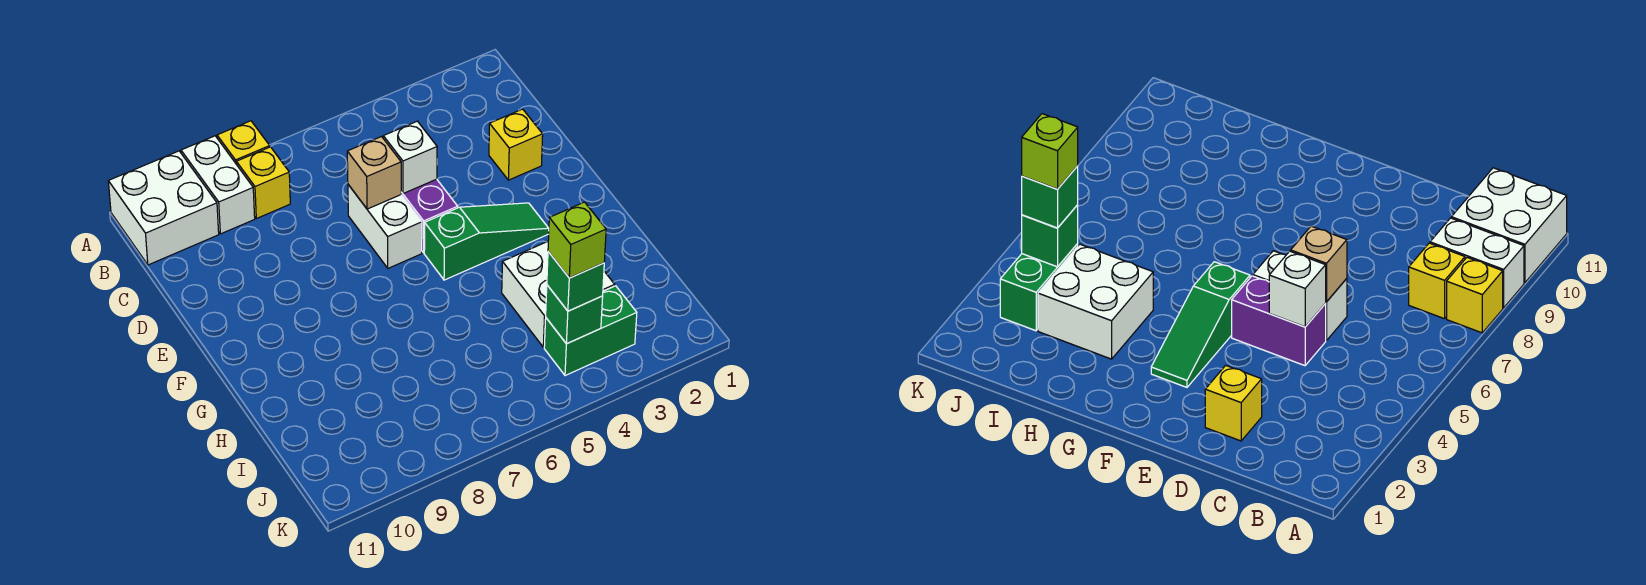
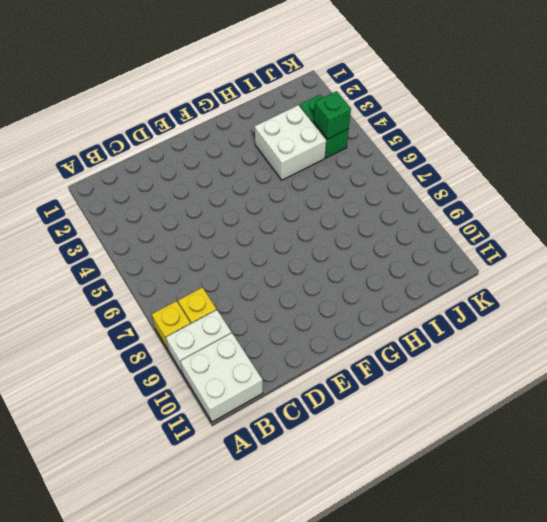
none -> yellow brick D2 level 1
none -> purple brick D5:E5 level 1
none -> white brick D6:E6 level 1

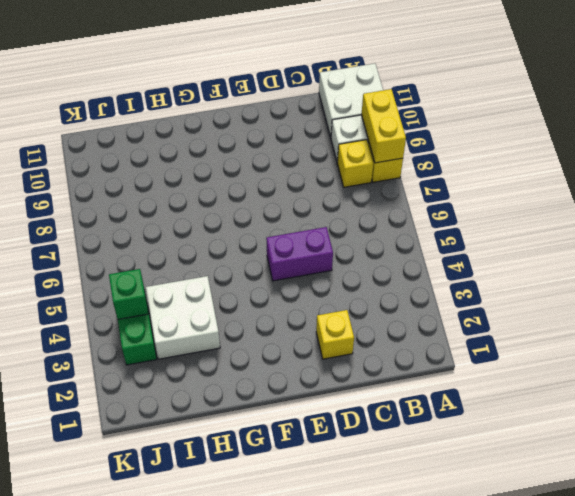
yellow brick A8:A9 level 2 -> none
none -> white brick D6:E6 level 1
none -> green slope F3:F5 level 1 top 5
none -> white brick D5 level 2

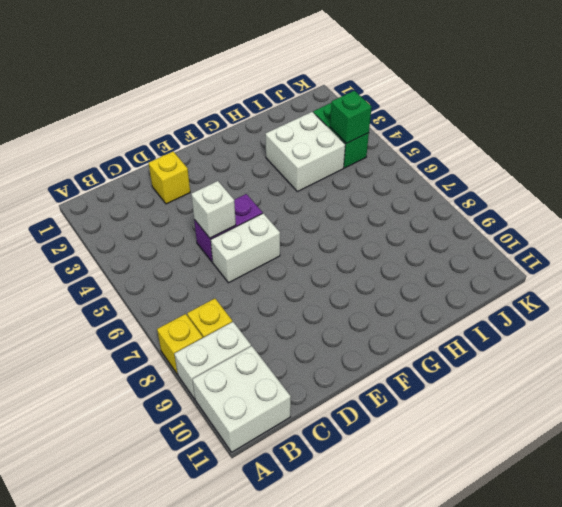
none -> green slope F3:F5 level 1 top 5
none -> tan brick D6 level 2
none -> green brick J4 level 3

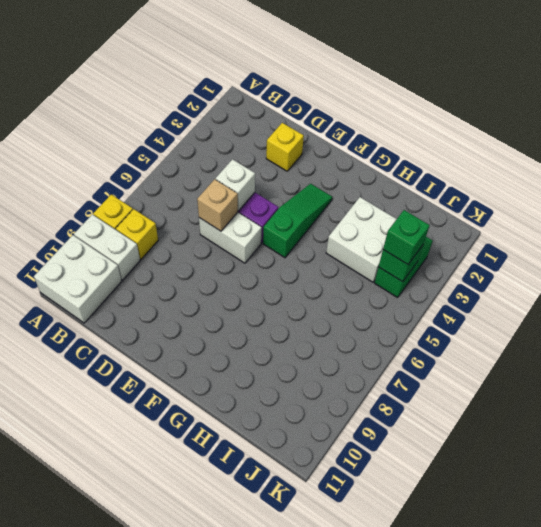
none -> lime brick J4 level 4

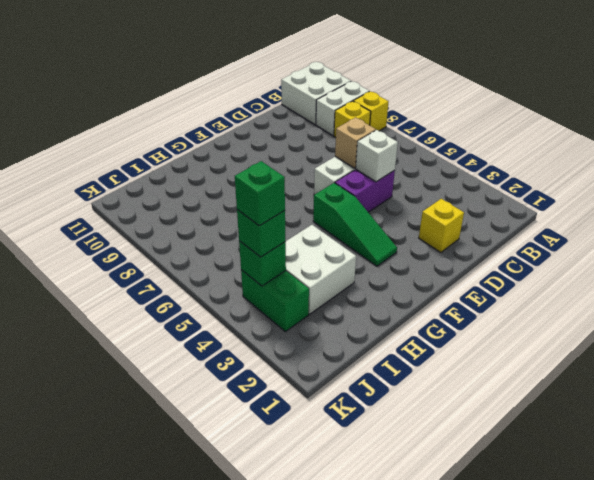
green brick J4 level 4 -> lime brick J4 level 4

